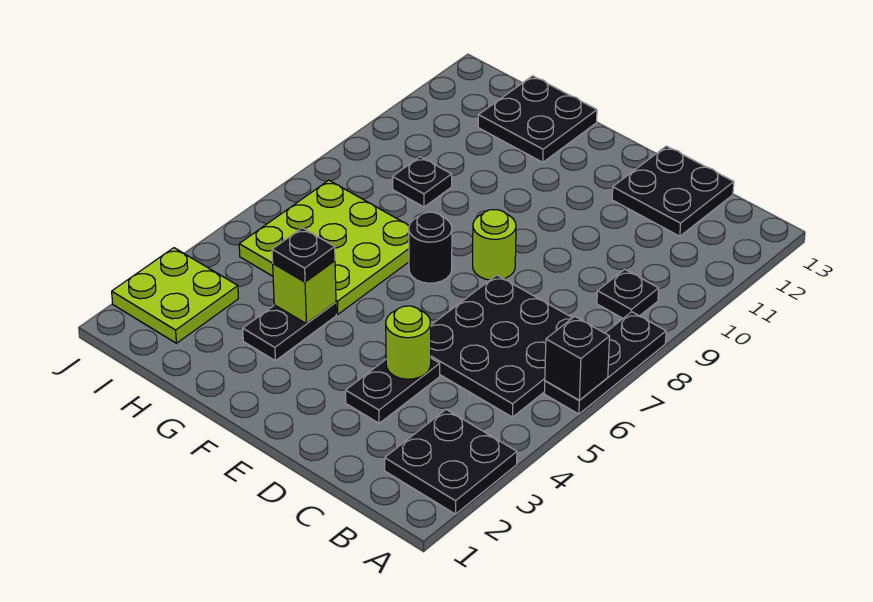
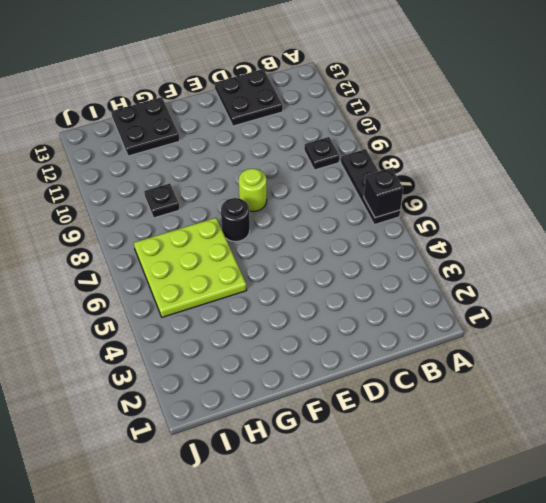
none -> black plate A2:B3 level 1
none -> black plate B5:D7 level 1
none -> black plate D3:D4 level 1

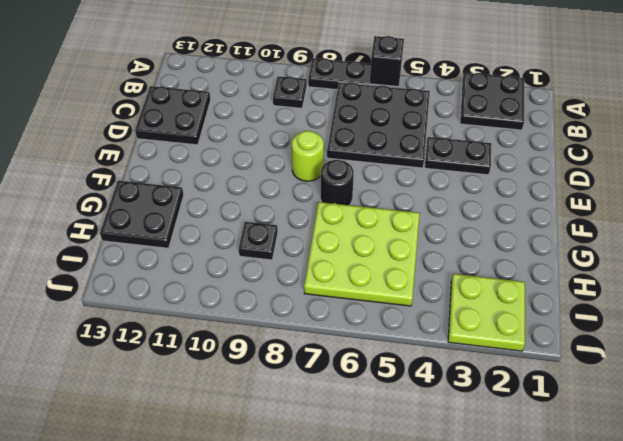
none -> black plate G3:G4 level 1
none -> lime round brick D4 level 2
none -> lime brick G4 level 2

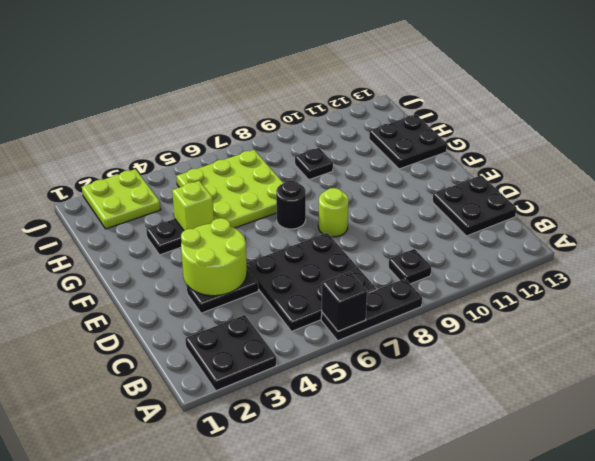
lime round brick D3:E4 level 2 -> lime round brick D4 level 2
none -> black plate G4 level 3

